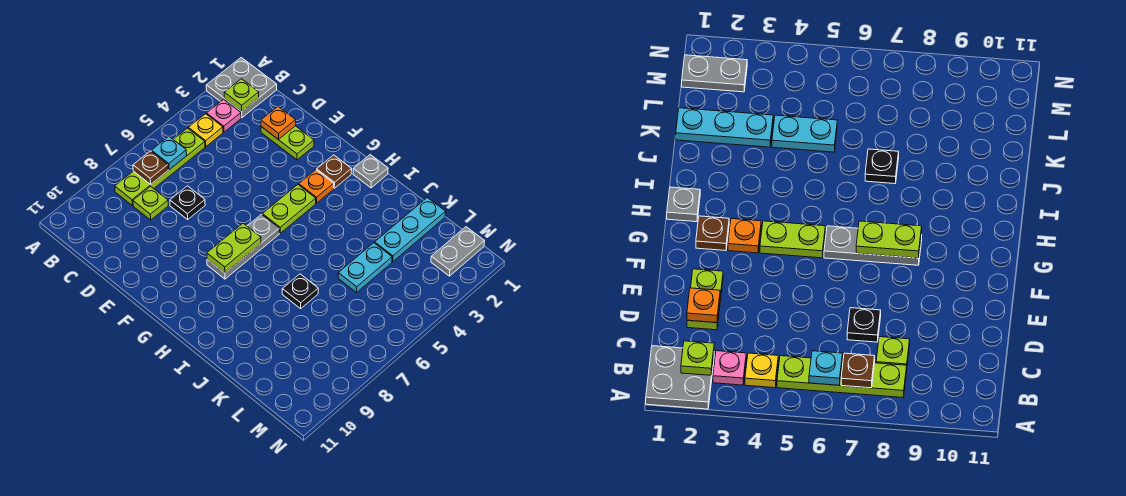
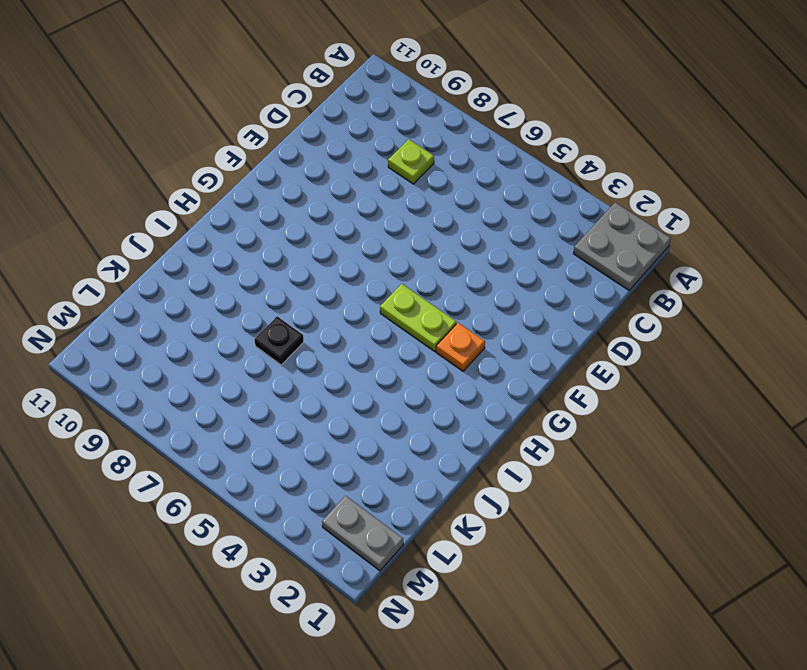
none -> pink plate B3 level 1
none -> yellow plate B4 level 1
none -> lime plate B5:B8 level 1

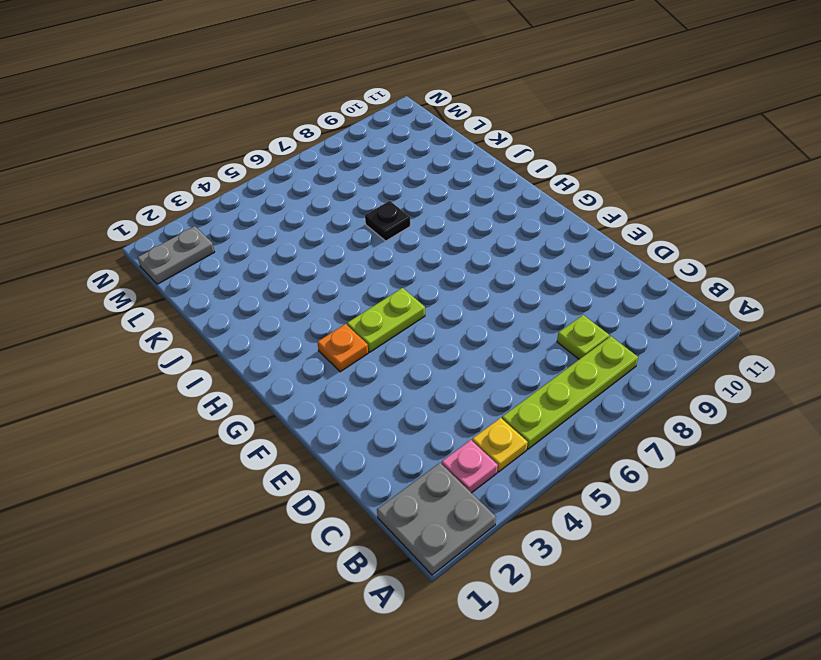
none -> lime plate D2:E2 level 1
none -> black plate D7 level 1
none -> brown plate G2 level 1

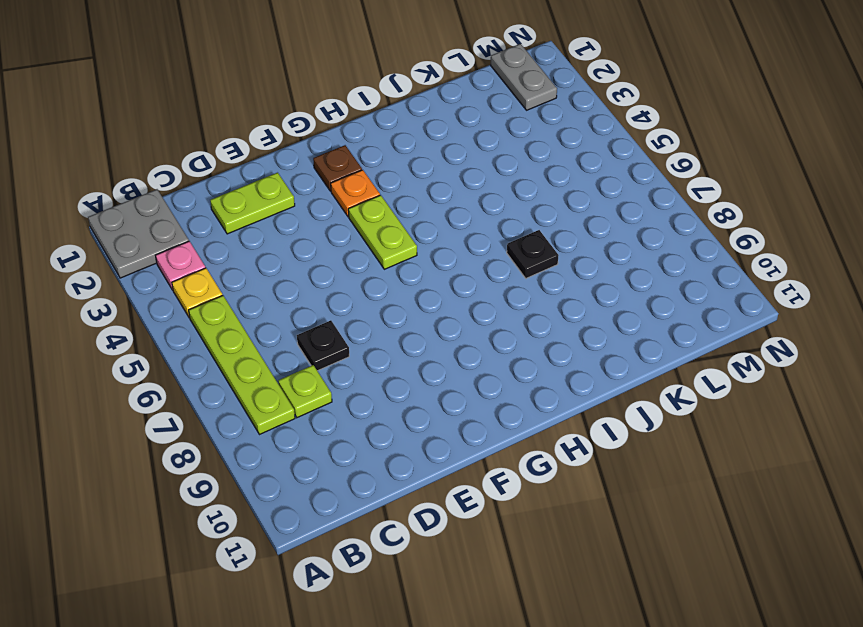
none -> grey plate G6:G8 level 1
none -> grey plate H1 level 1
none -> cyan plate K1:K3 level 1

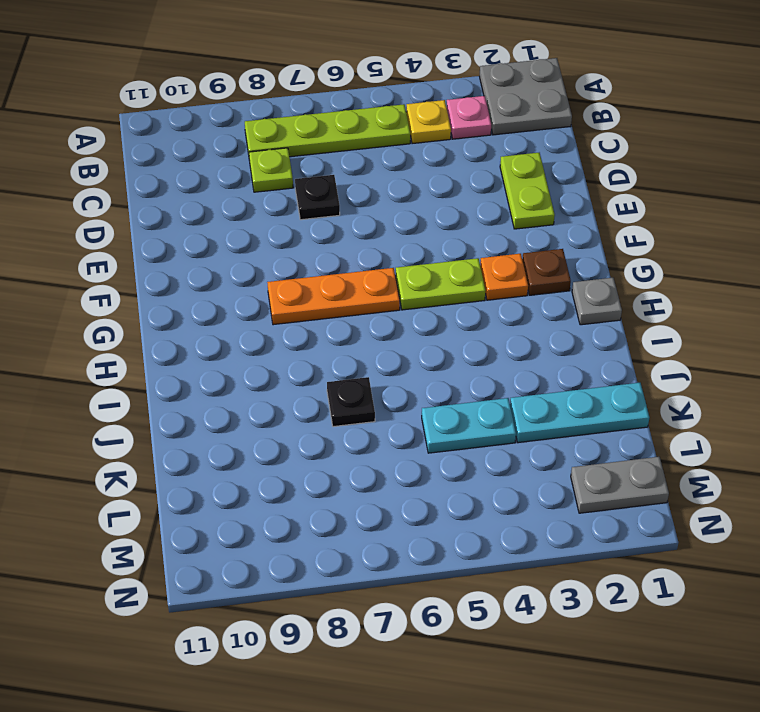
orange plate G6:G8 level 1 -> grey plate G6:G8 level 1
none -> lime plate B2 level 2
none -> cyan plate B6 level 2
none -> brown plate B7 level 2

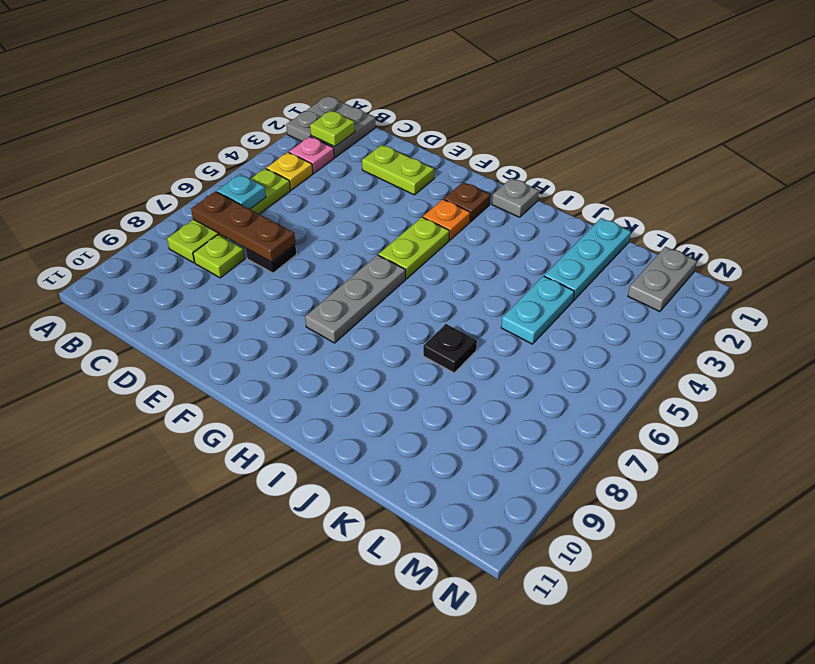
brown plate B7:D7 level 2 -> brown plate B7 level 2
none -> orange plate D2 level 2
none -> lime plate G7:G8 level 2

